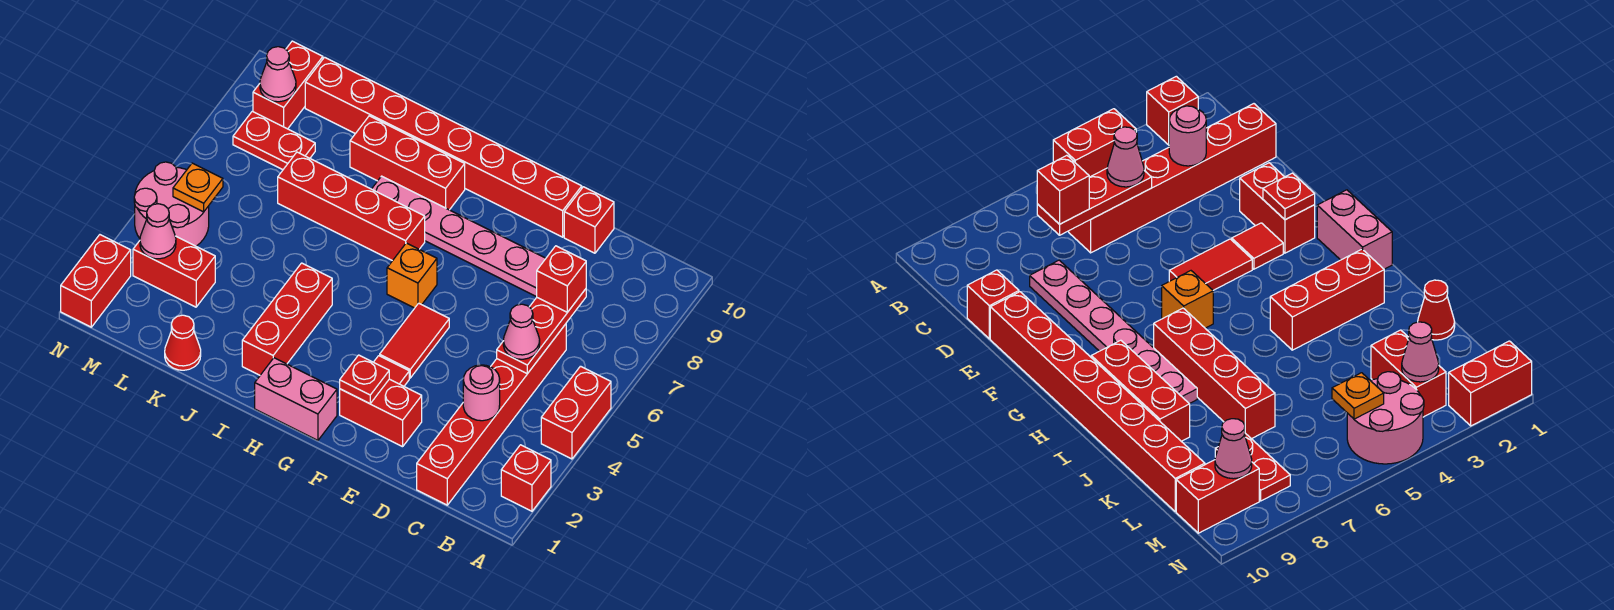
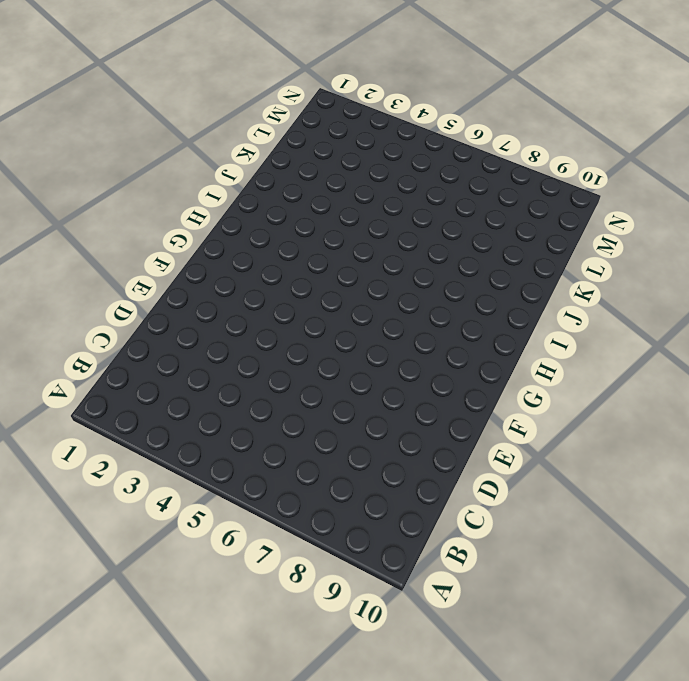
none -> red brick A2 level 1
none -> red brick A4:A5 level 1
none -> red brick C1:C6 level 1

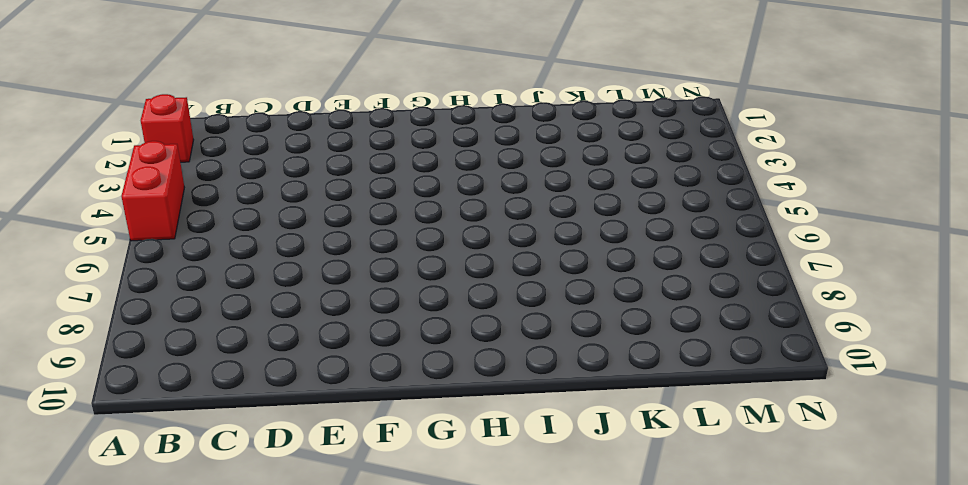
none -> red brick C1:C6 level 1
none -> pink plate D8:I8 level 1
none -> red brick D10 level 1

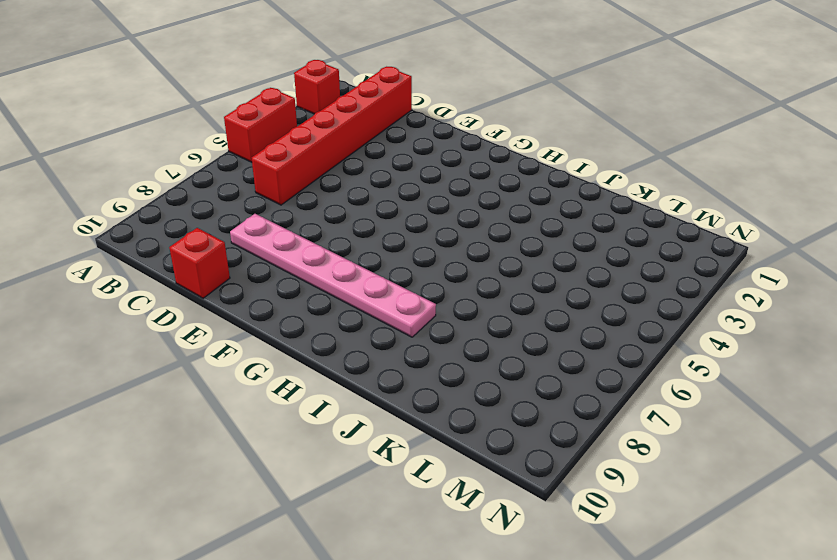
none -> red brick E2:F2 level 1
none -> red brick E10:L10 level 1
none -> red tile F3 level 1

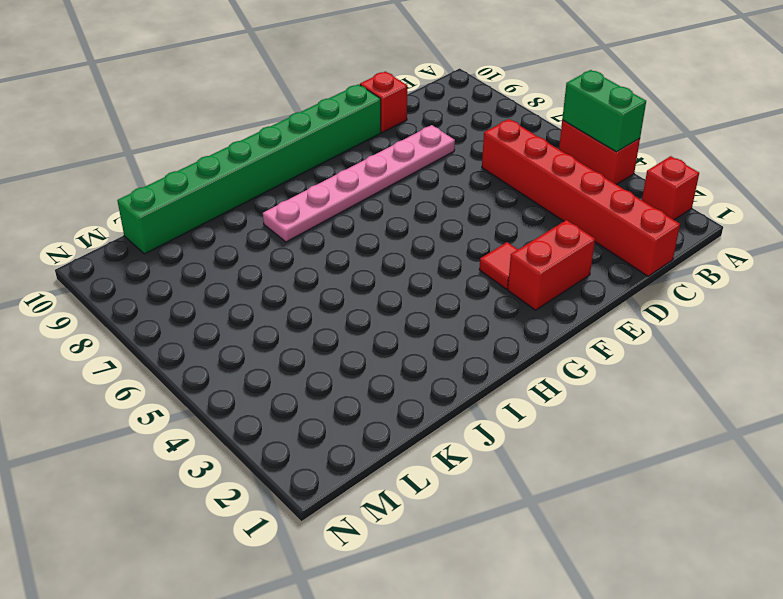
green brick A4:A5 level 2 -> none
green brick E10:L10 level 1 -> red brick E10:L10 level 1
none -> red tile F4:F5 level 1
none -> pink brick G1:H1 level 1
none -> orange brick G6 level 1

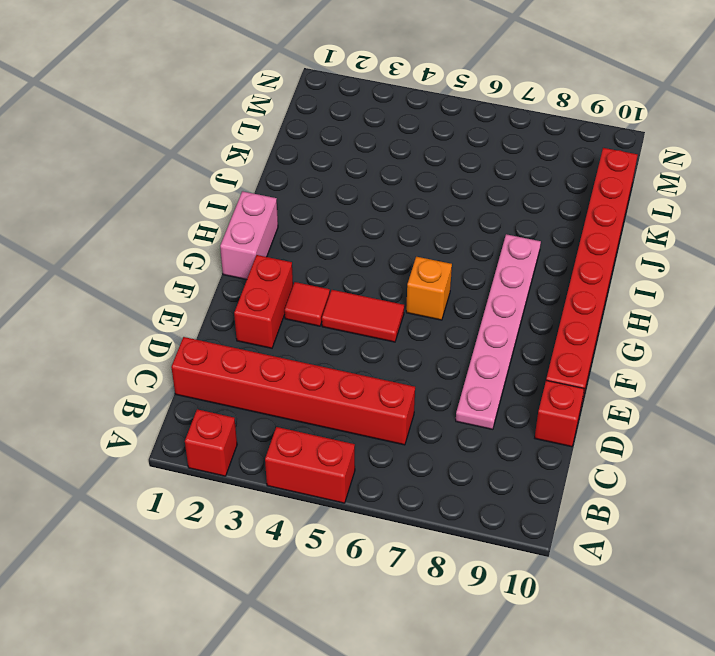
none -> red brick H7:K7 level 1
none -> red brick H9:J9 level 1
none -> red brick I2:I4 level 1

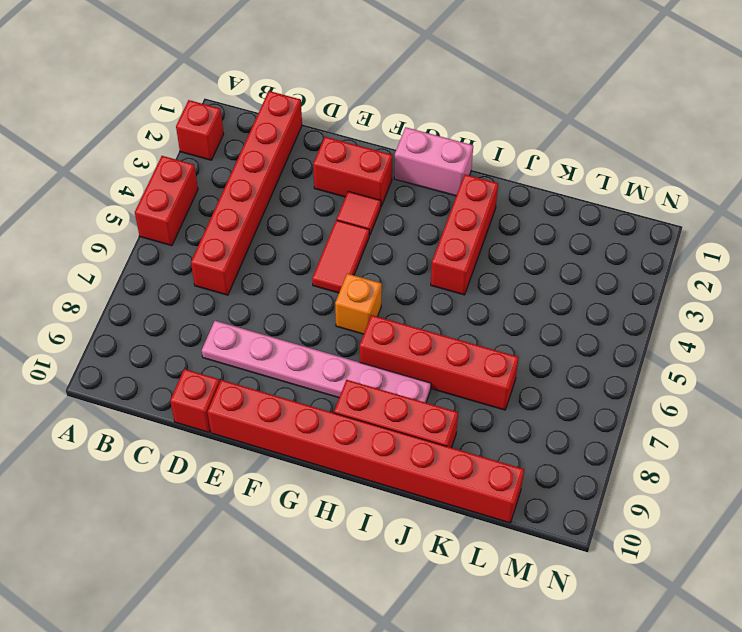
none -> red cone K1 level 1
none -> red brick L3:M3 level 1
none -> red plate L8:M8 level 1

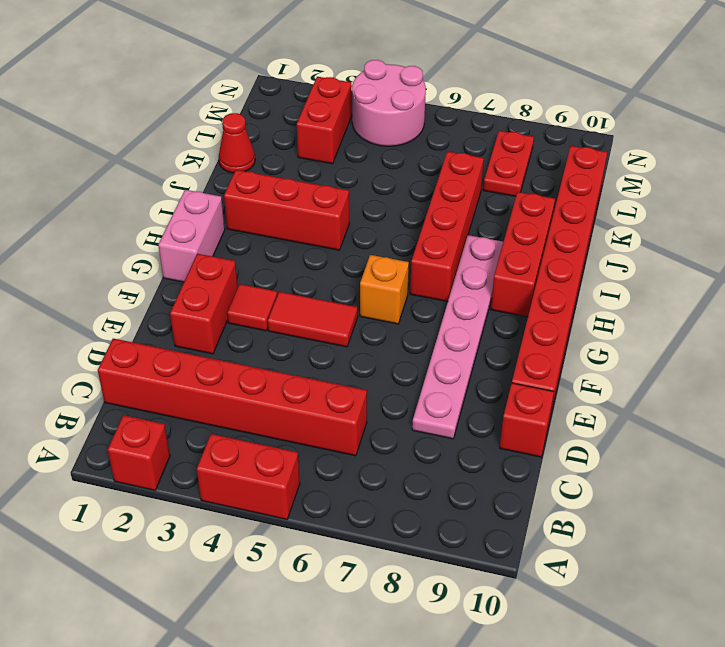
none -> red brick M9:M10 level 1
none -> red brick N1:N2 level 1
none -> pink round brick C3 level 2

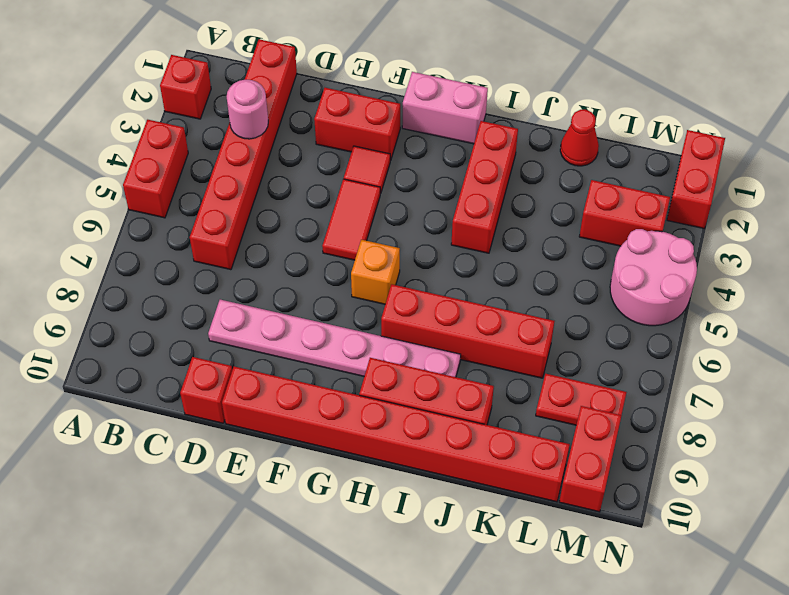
none -> red plate C5:C7 level 2
none -> red plate F2 level 2
none -> pink cone M3 level 2

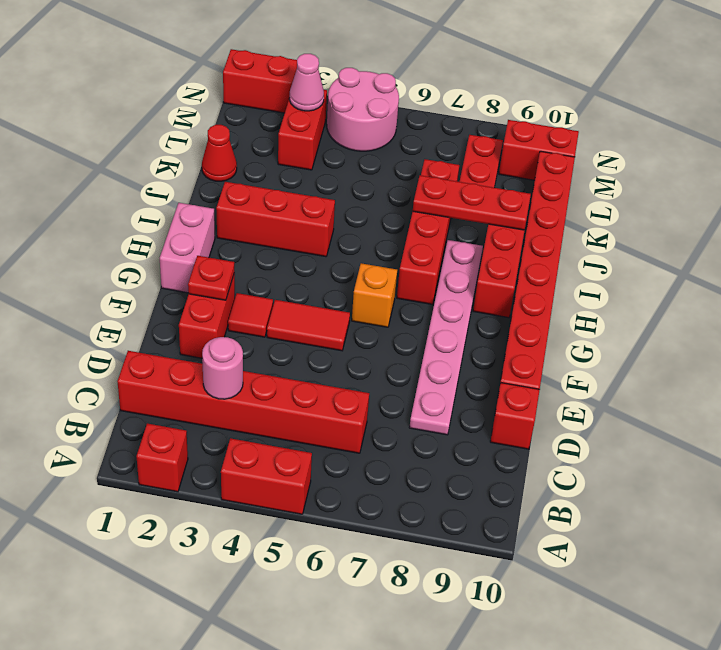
red plate J7:J9 level 2 -> red plate C5:C7 level 2
none -> orange plate M5 level 2
none -> pink cone M9 level 2
none -> pink cone C5 level 3

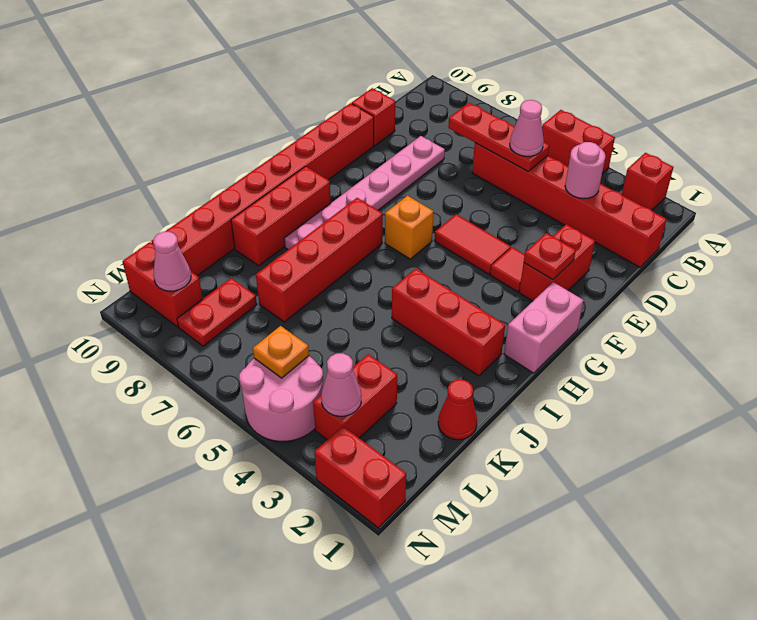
none -> red brick C7 level 3

